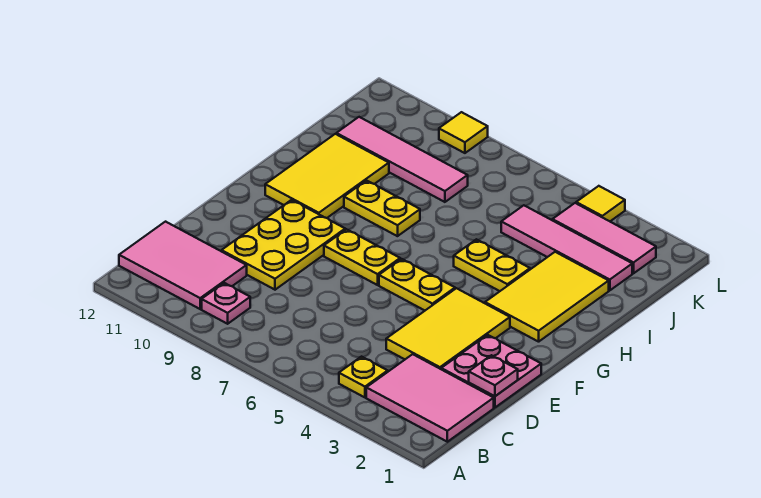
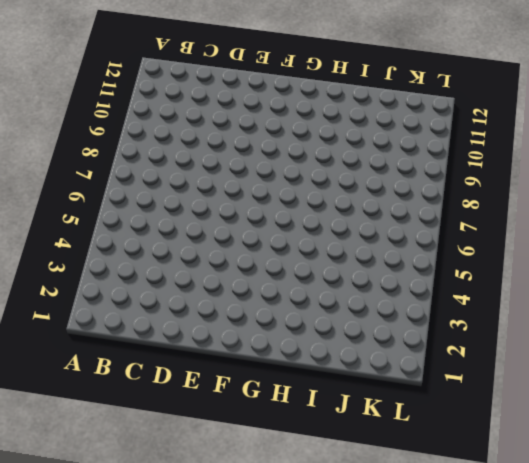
none -> pink tile B1:C3 level 1
none -> yellow plate B4 level 1
none -> pink plate B9 level 1

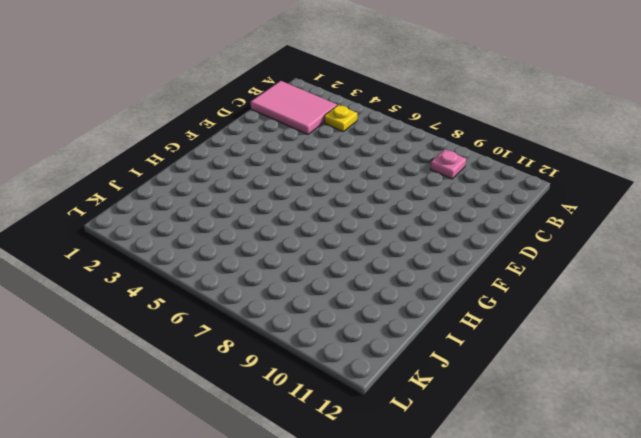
none -> pink tile B10:C12 level 1
none -> pink plate D1:E2 level 1
none -> yellow tile D3:F4 level 1

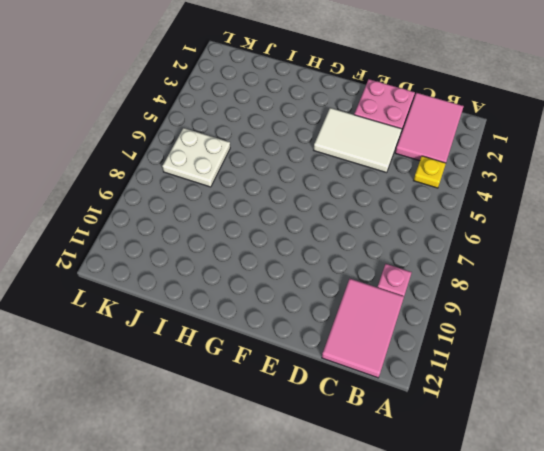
white tile D3:F4 level 1 -> yellow tile D3:F4 level 1
white plate J6:K7 level 1 -> none
none -> yellow plate D9:F10 level 1
none -> yellow plate F5:F6 level 1
none -> yellow plate F7:F8 level 1

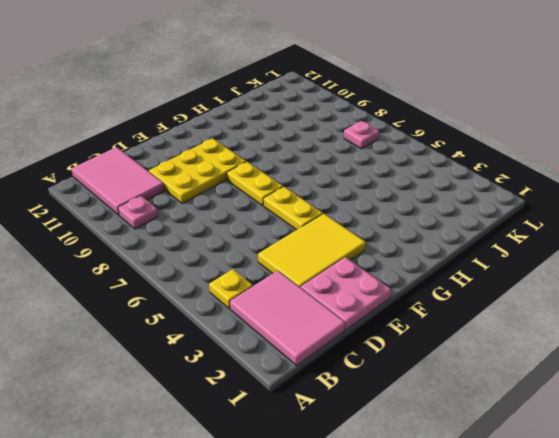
pink plate K7 level 1 -> pink plate D1 level 2
none -> yellow tile G2:I3 level 1
none -> yellow tile G10:I11 level 1
none -> yellow plate H4:H5 level 1

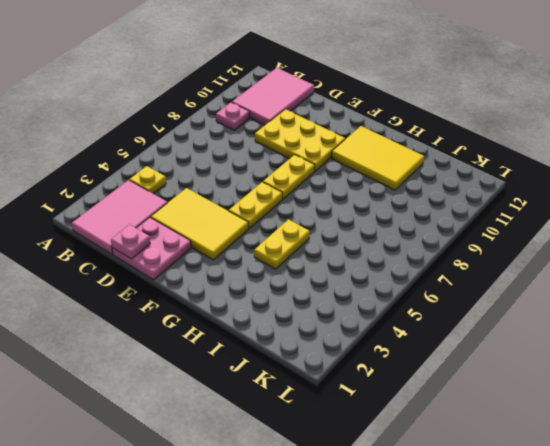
none -> yellow tile G2:I3 level 1
none -> yellow plate H8:H9 level 1
none -> pink tile J2:J5 level 1

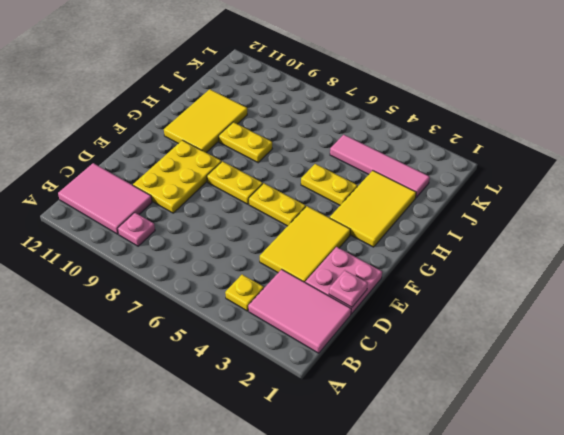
none -> pink tile J8:J11 level 1
none -> pink tile K2:K4 level 1
none -> yellow tile L4 level 1

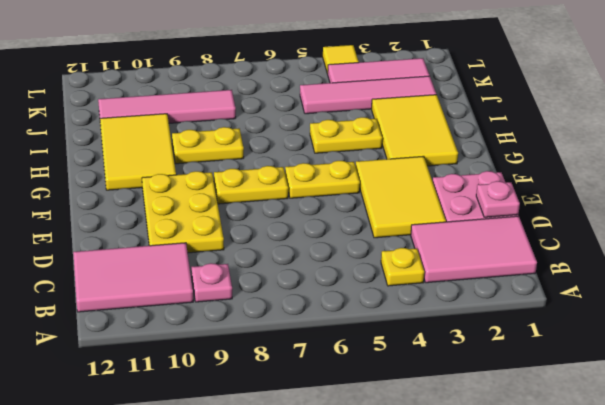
none -> yellow tile L9 level 1

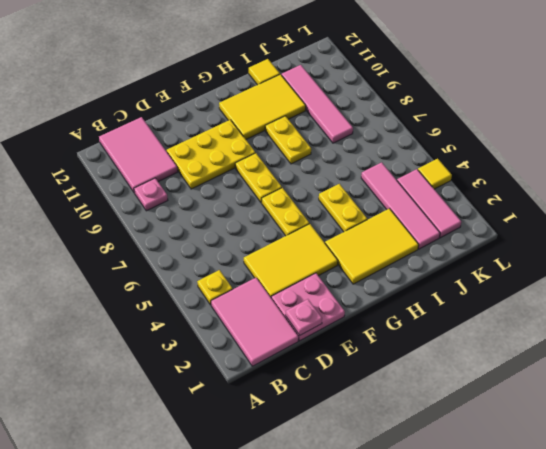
yellow tile I12 level 1 -> yellow tile L9 level 1

